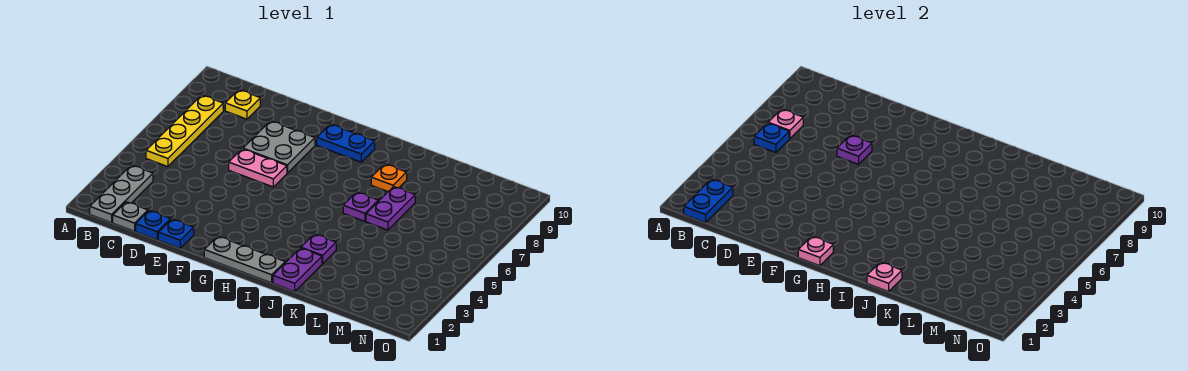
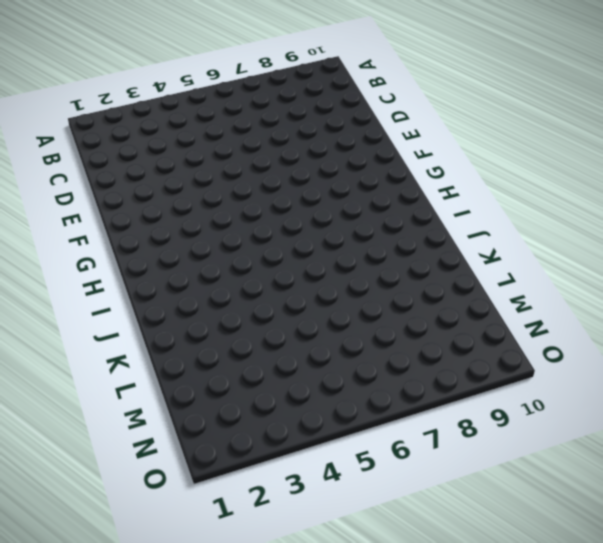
none -> grey plate B1:B3 level 1
none -> yellow plate B5:B8 level 1
none -> grey plate C1 level 1

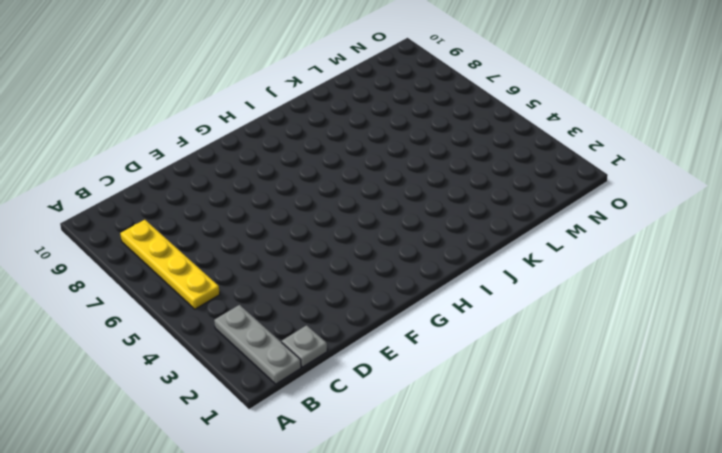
none -> yellow plate C9 level 1
none -> blue plate D1 level 1
none -> blue plate E1 level 1

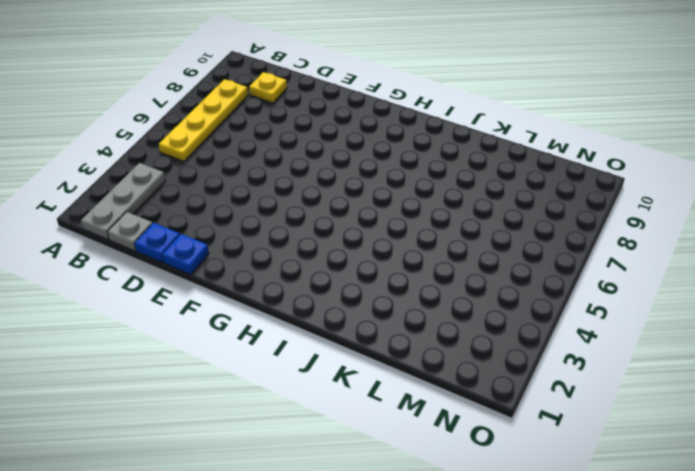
none -> pink plate E6:F6 level 1
none -> grey plate E7:F8 level 1
none -> grey plate G1:I1 level 1

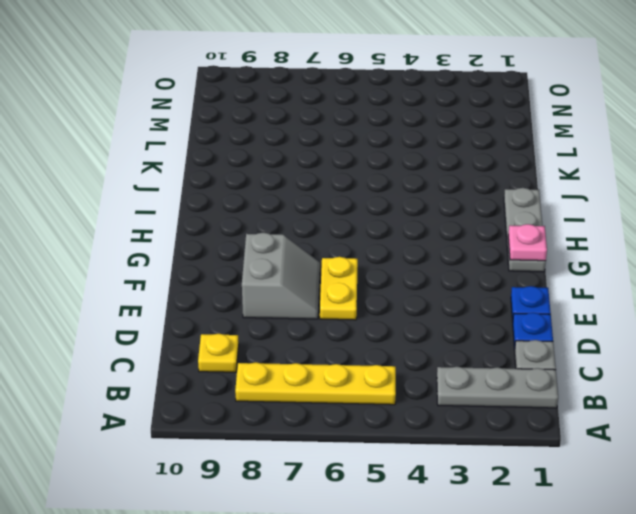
yellow plate E6:F6 level 1 -> pink plate E6:F6 level 1
grey slope E7:F8 level 1 top 8 -> grey plate E7:F8 level 1
none -> blue plate G9:H9 level 1
none -> purple plate J1:J2 level 1
none -> purple plate J3 level 1

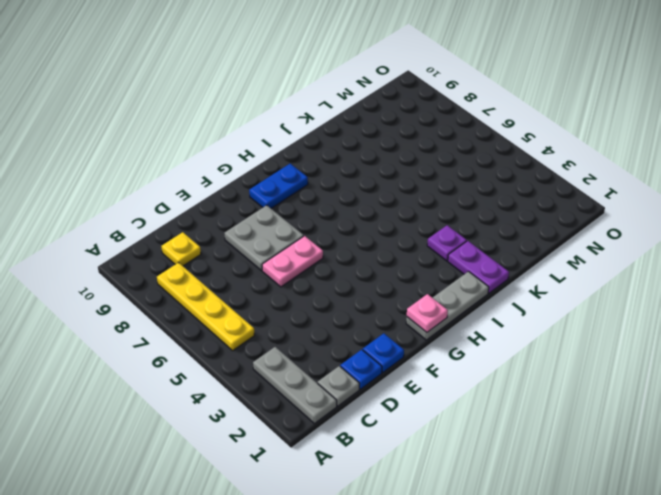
none -> purple plate J6 level 1
none -> orange plate J8 level 1
none -> purple plate K6:K7 level 1

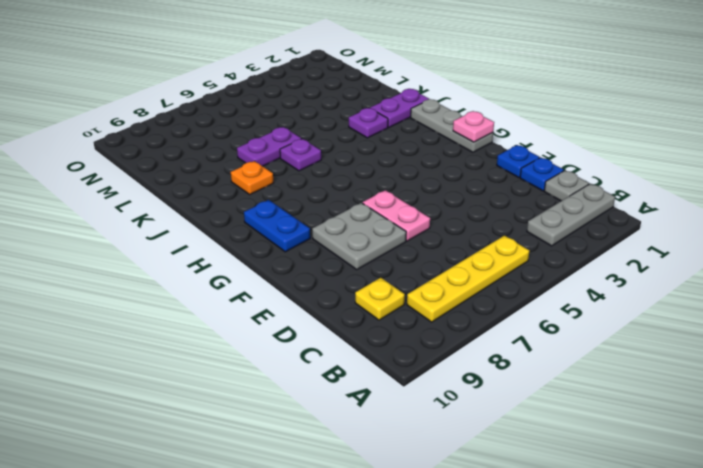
none -> blue plate B1:B2 level 2
none -> blue plate B6 level 2
none -> pink plate B7 level 2

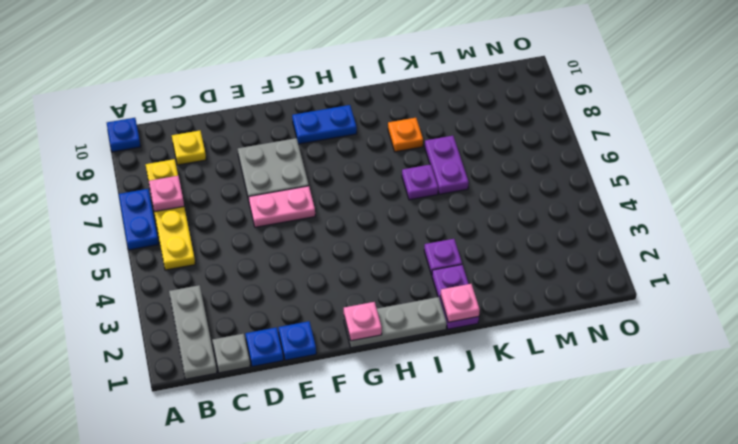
blue plate A6:A7 level 1 -> blue plate B1:B2 level 2
blue plate A10 level 1 -> blue plate B6 level 2
none -> purple plate E7 level 2

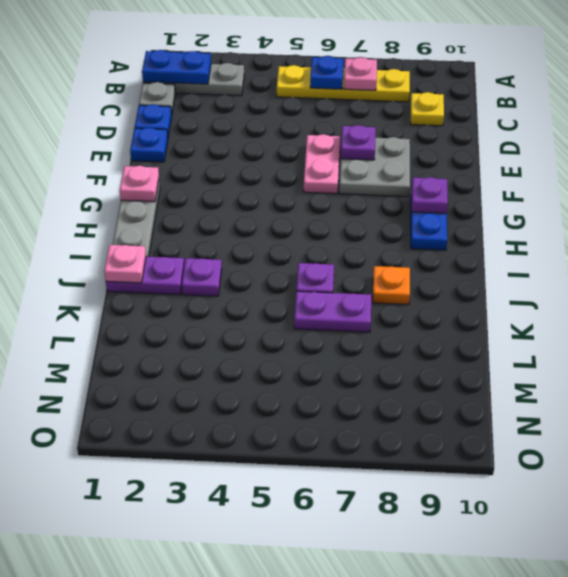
purple plate G9 level 2 -> none

